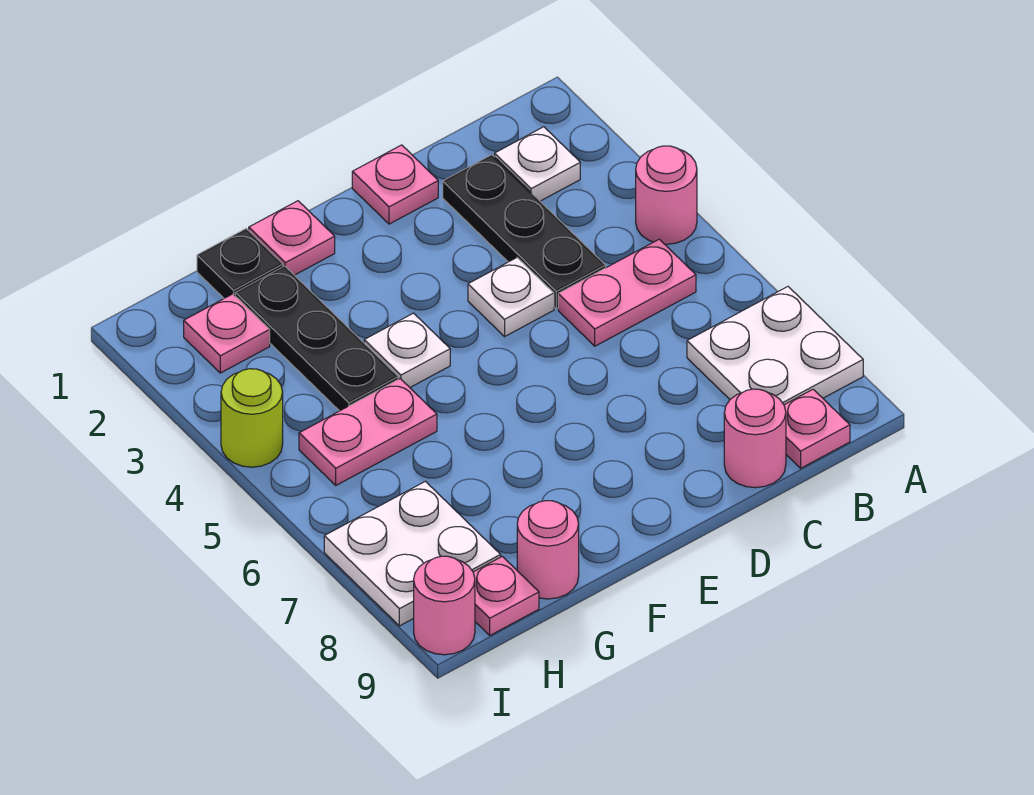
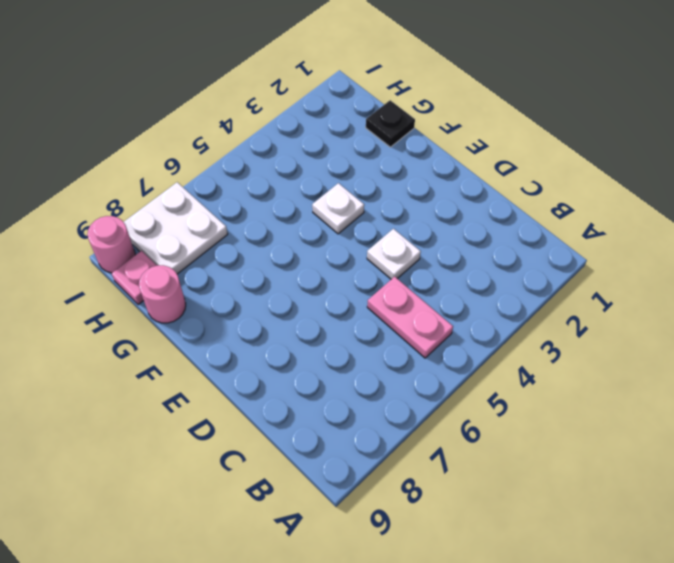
none -> pink round brick A4 level 1
none -> white plate A7:B8 level 1
none -> white plate B2 level 1

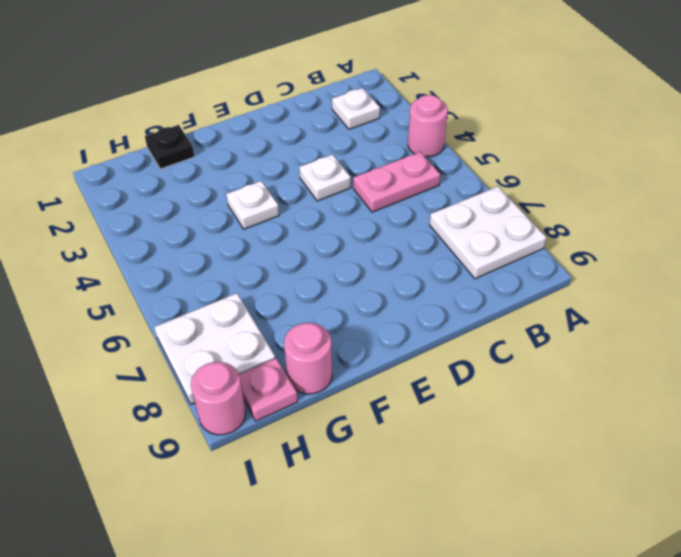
none -> pink plate B9 level 1
none -> black plate C2:C4 level 1
none -> pink round brick C9 level 1

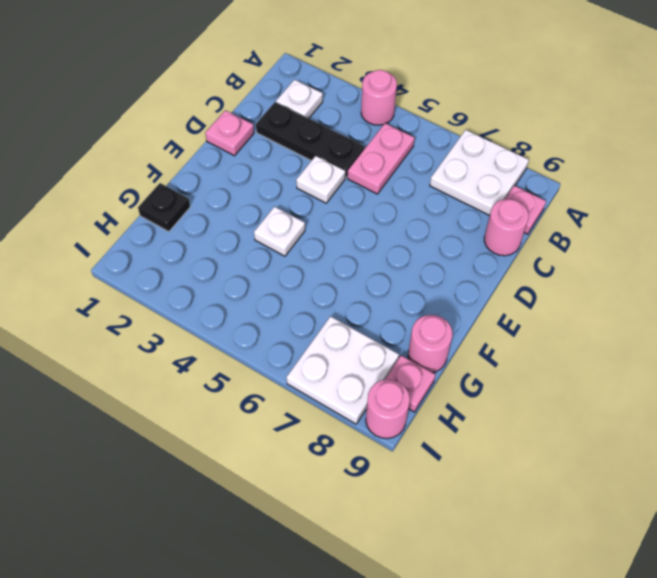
none -> pink plate F1 level 1
none -> black plate G2:G4 level 1
none -> pink plate G5:H5 level 1

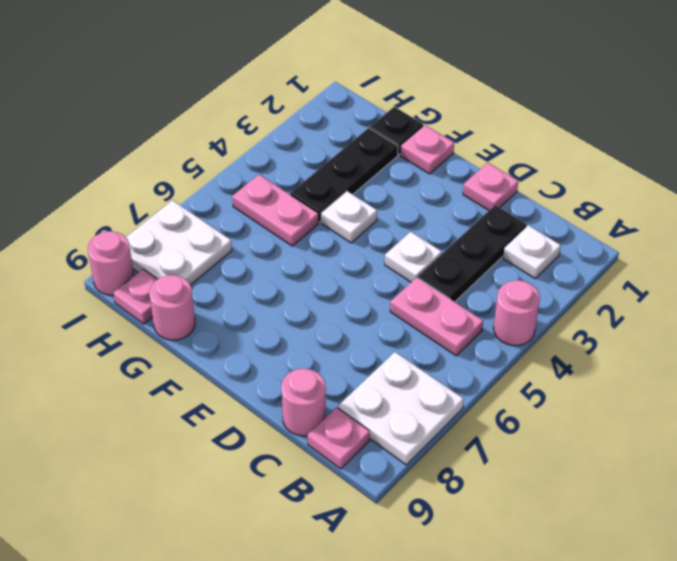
none -> pink plate H2 level 1
none -> lime round brick I4 level 1

